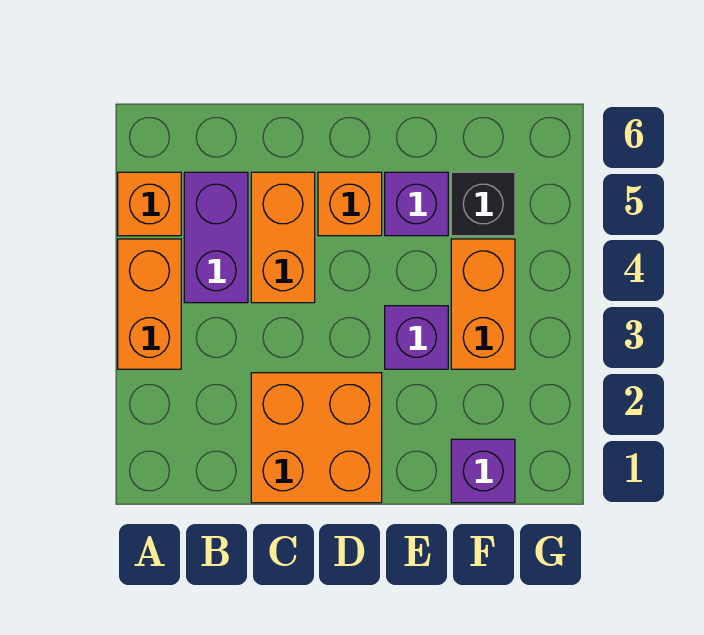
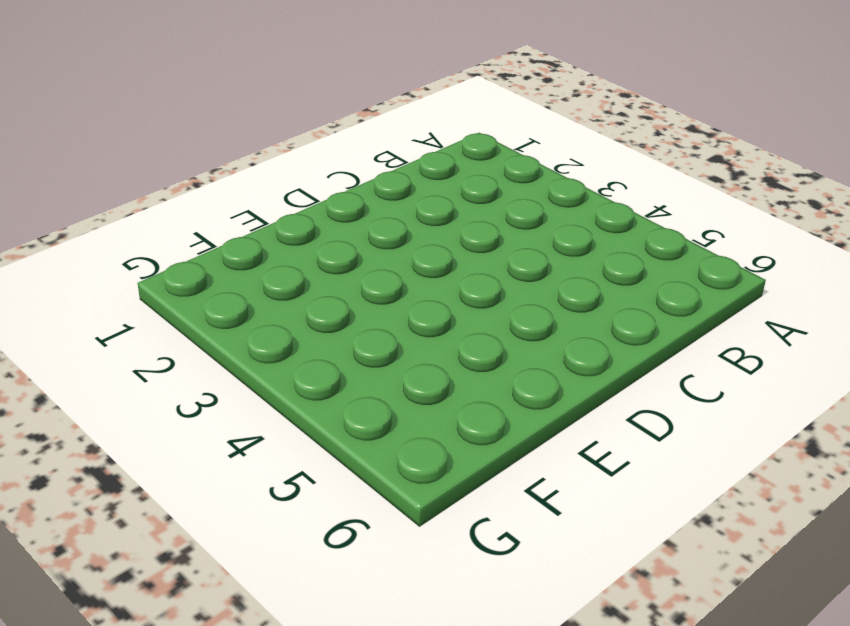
none -> orange brick A3:A4 level 1
none -> orange brick A5 level 1

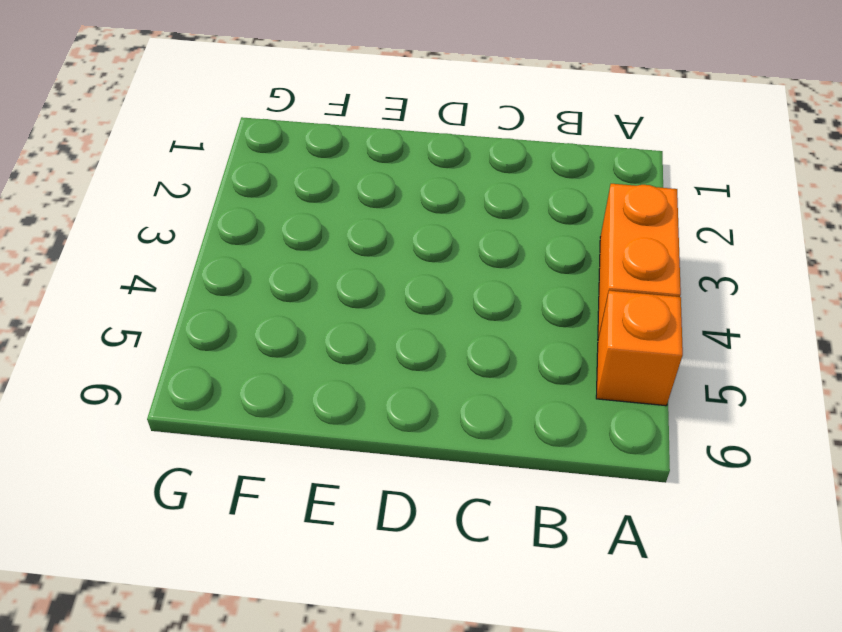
none -> purple brick B4:B5 level 1
none -> orange brick C1:D2 level 1

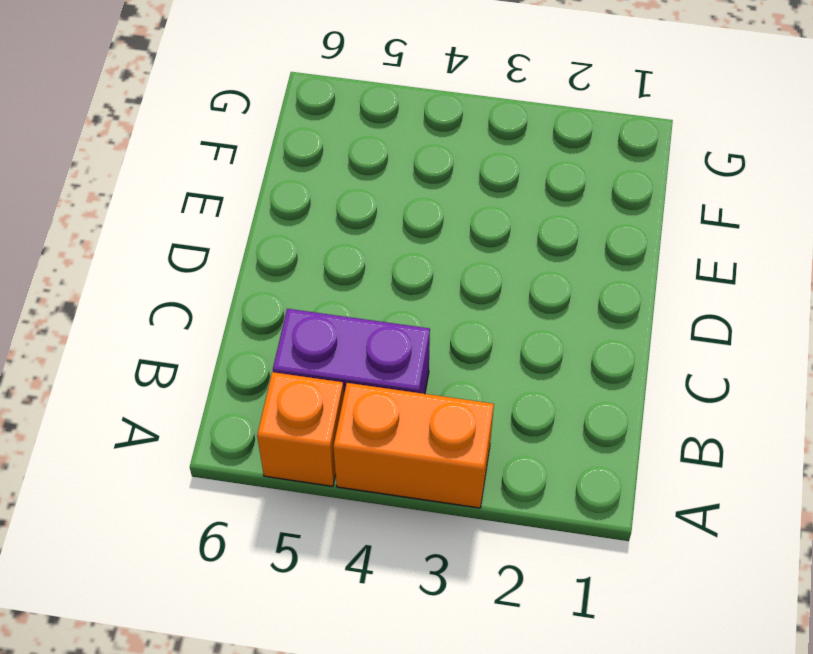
none -> orange brick C1:D2 level 1
none -> orange brick C4:C5 level 1

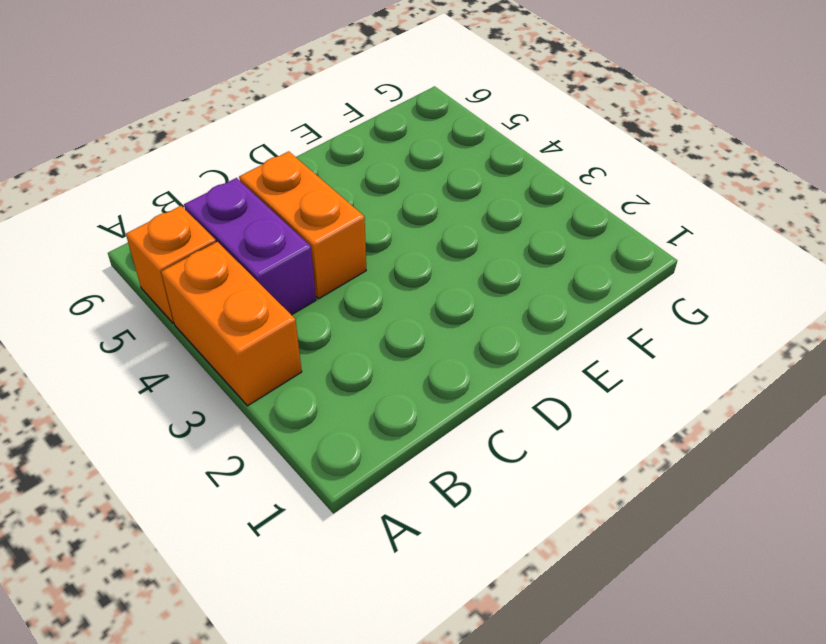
none -> orange brick C1:D2 level 1
none -> orange brick D5 level 1

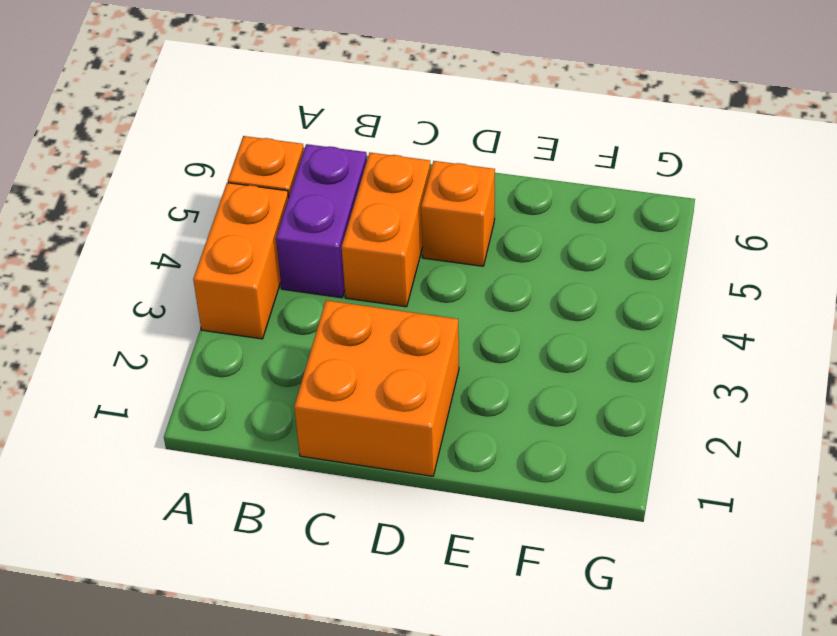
none -> purple brick E3 level 1
none -> purple brick E5 level 1

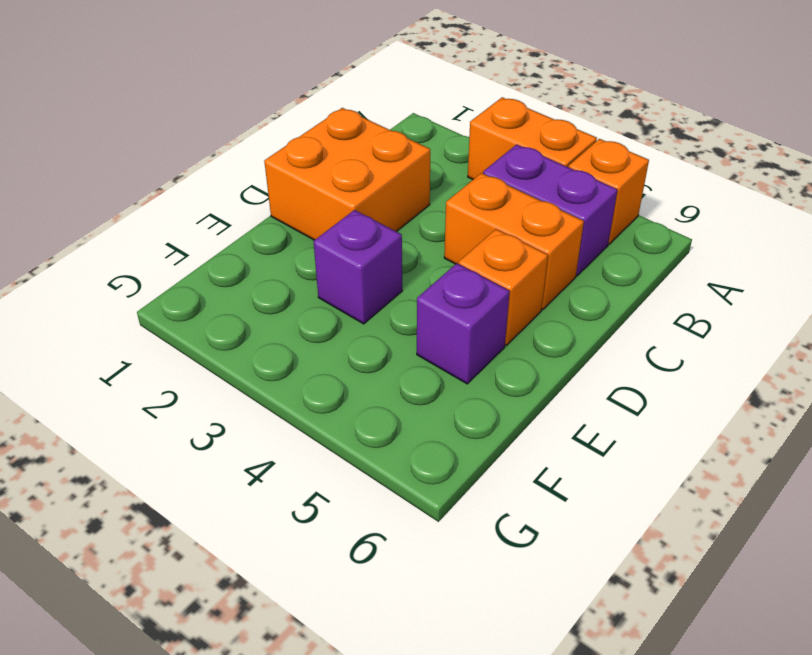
none -> purple brick F1 level 1
none -> orange brick F3:F4 level 1

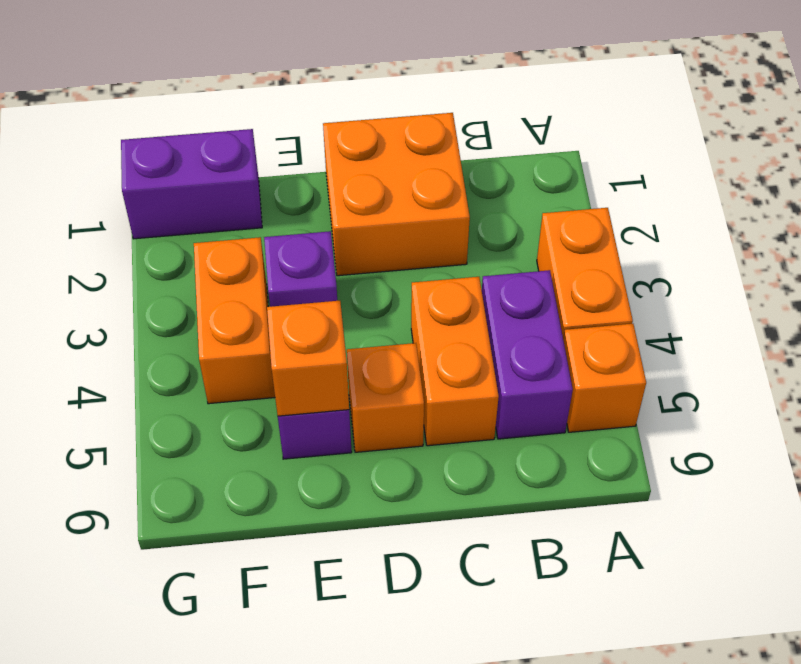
orange brick E5 level 2 -> none
purple brick F1:G1 level 1 -> purple brick F1 level 1
none -> black brick F5 level 1

